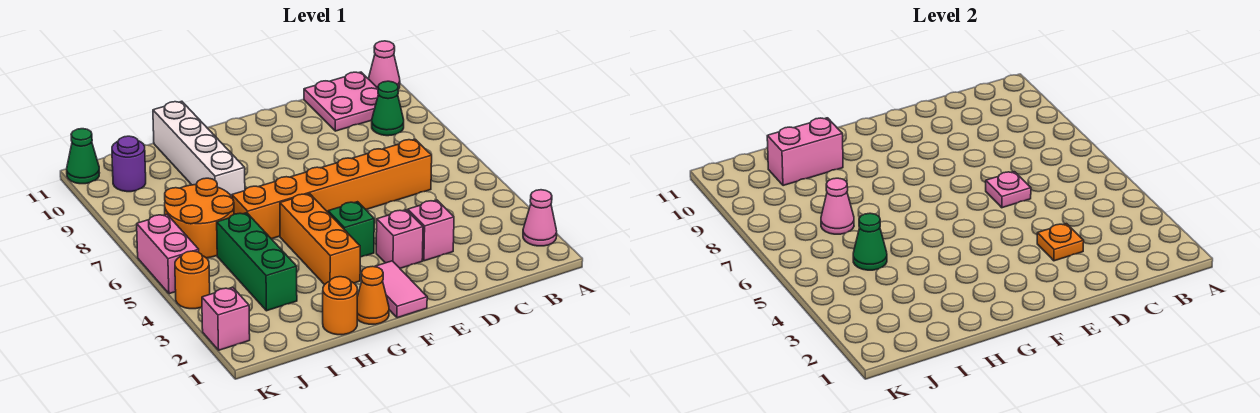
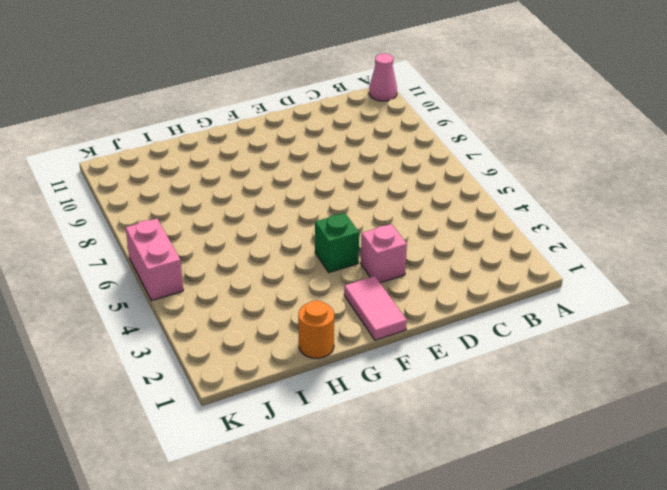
none -> pink cone A2 level 1
none -> green cone B9 level 1
none -> pink plate B10:C11 level 1

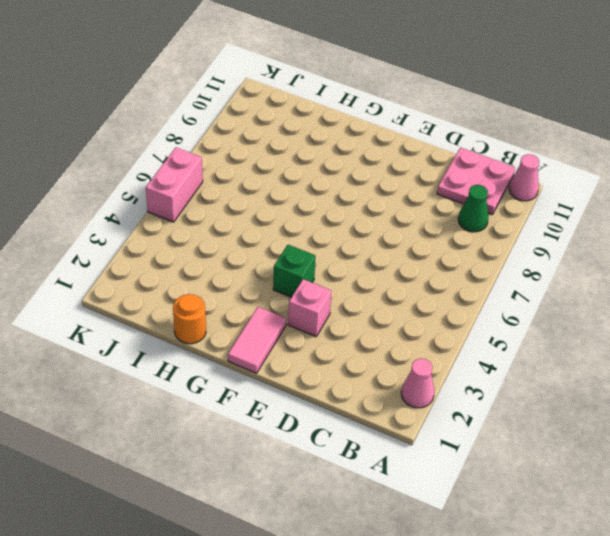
none -> orange brick C6:H6 level 1
none -> pink brick D3 level 1
none -> orange cone G1 level 1

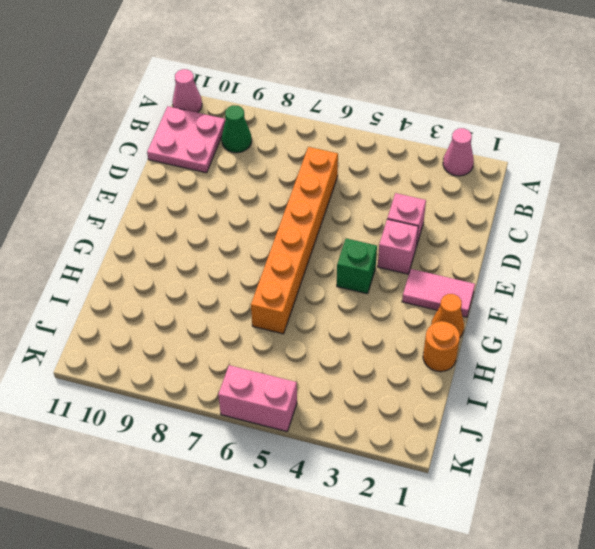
none -> orange brick G3:G5 level 1
none -> white brick H8:H11 level 1
none -> green brick I3:I5 level 1

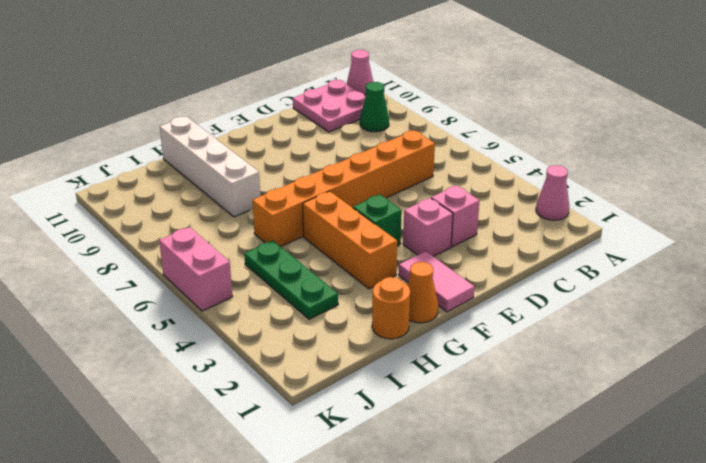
green plate I3:I5 level 1 -> green brick I3:I5 level 1
none -> orange round brick I6:J7 level 1
none -> purple round brick J10 level 1
none -> pink brick K2 level 1

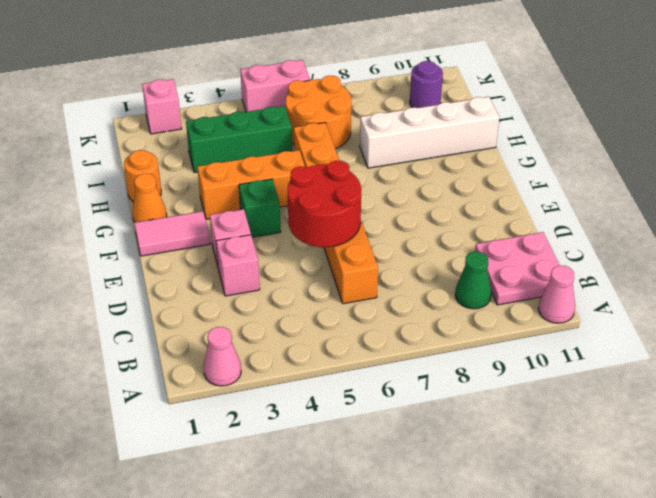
red round brick D5:E6 level 2 -> pink plate D6 level 2
none -> orange round brick K4 level 1
none -> green cone K11 level 1
none -> orange plate D3 level 2

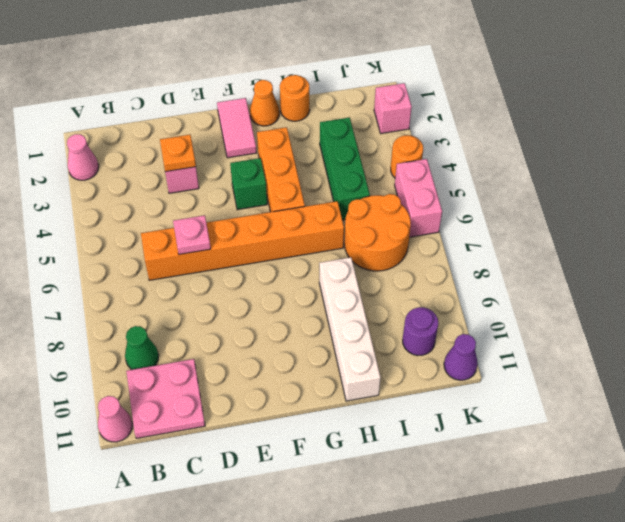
purple cone K11 level 1 -> green cone K11 level 1
none -> pink brick E3 level 1
none -> pink brick H10:I10 level 2
none -> green cone I5 level 2

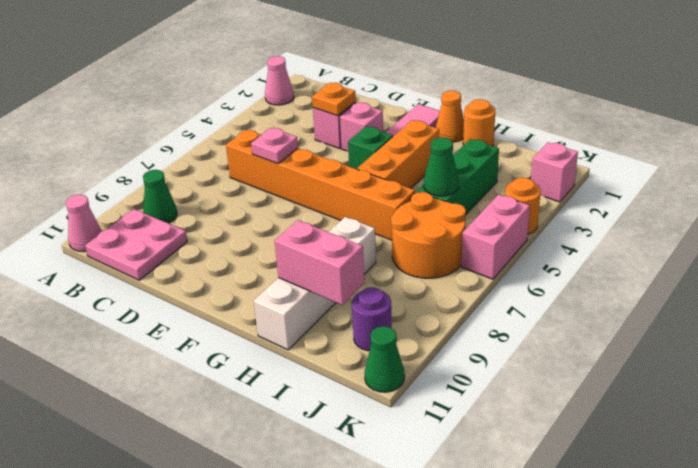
none -> pink cone I7 level 2

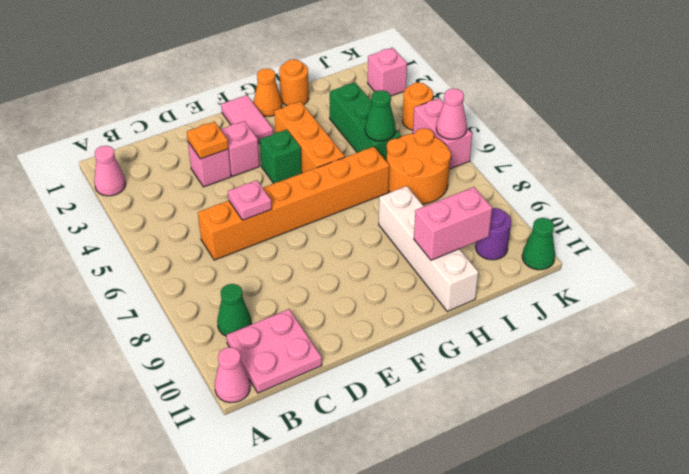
pink cone K6 level 2 -> pink cone I7 level 2

